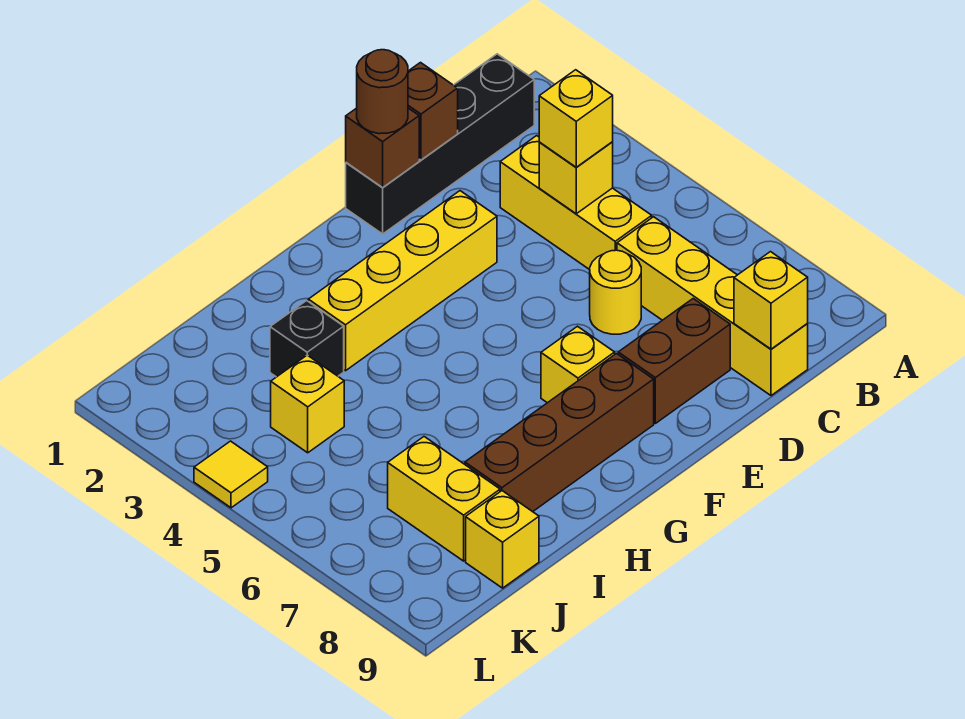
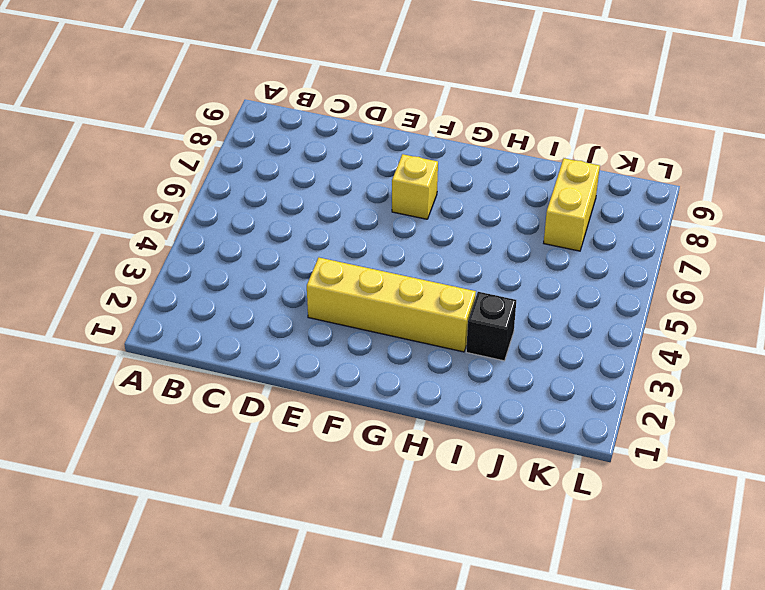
none -> black brick B1:E1 level 1
none -> yellow brick C3:C5 level 1
none -> yellow brick C6:C9 level 1

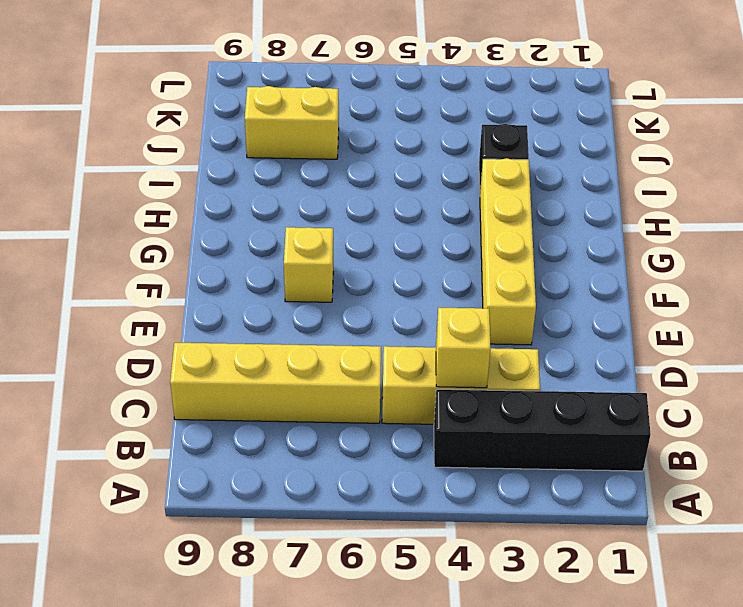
black brick B1:B4 level 1 -> black brick B1:E1 level 1
none -> yellow round brick D6 level 1
none -> brown brick D8:E8 level 1
none -> brown brick F8:I8 level 1

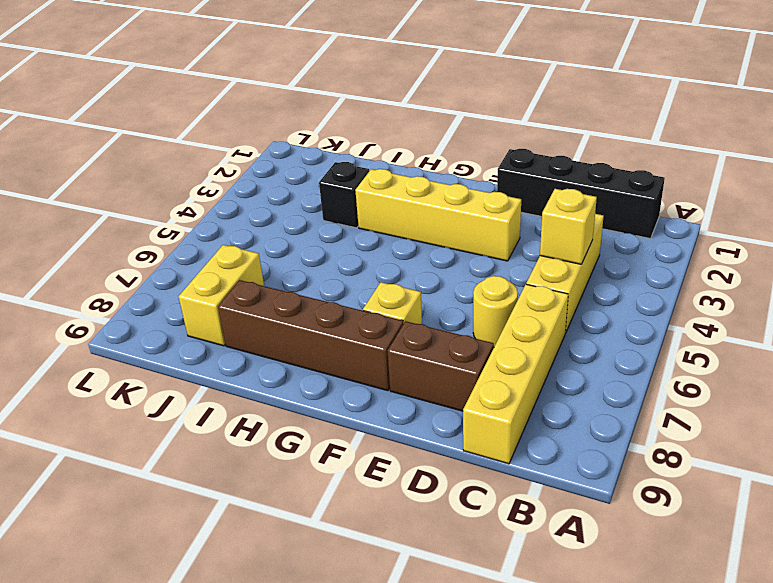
none -> yellow brick J4 level 1
none -> yellow brick J9 level 1
none -> yellow tile L4 level 1

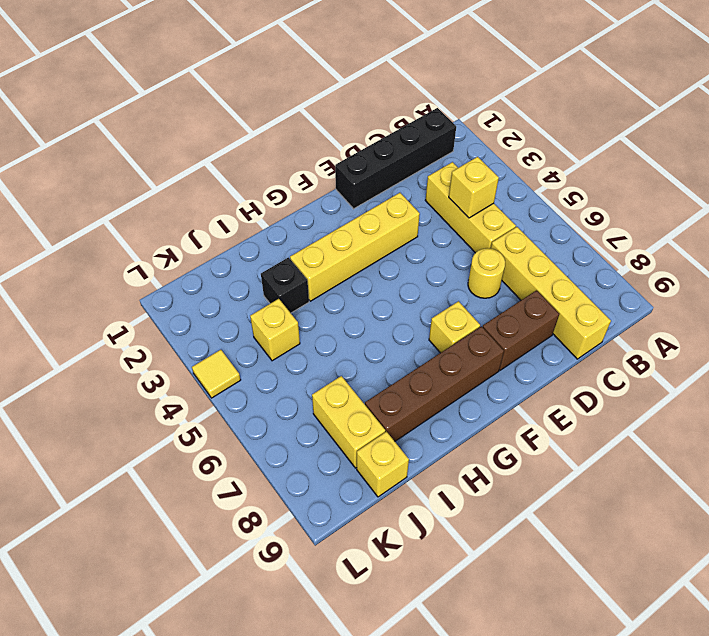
none -> yellow brick C9 level 2
none -> brown brick D1 level 2
none -> brown brick E1 level 2

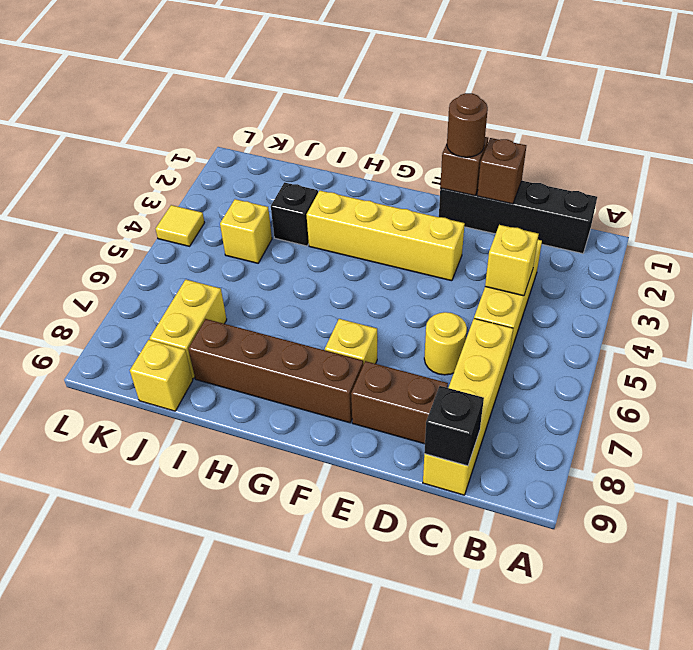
black brick C9 level 2 -> yellow brick C9 level 2
none -> yellow brick C4 level 3

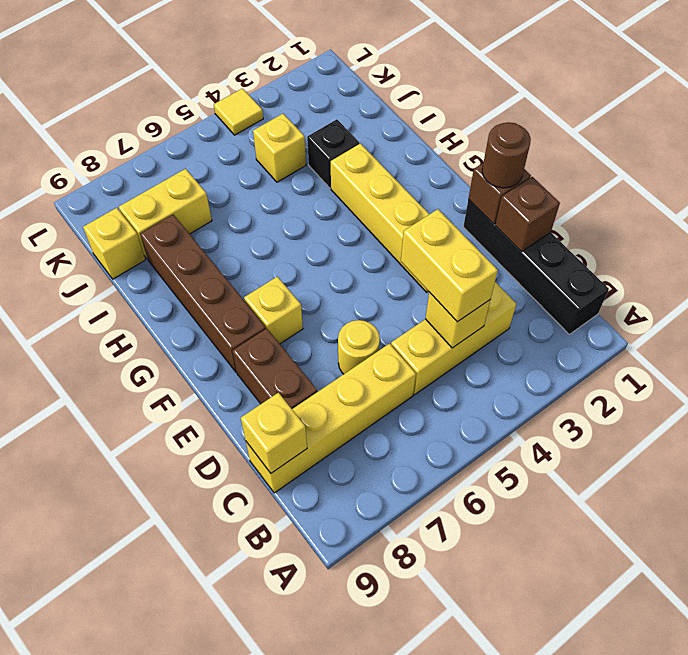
yellow brick C4:D4 level 3 -> yellow brick C4 level 3

